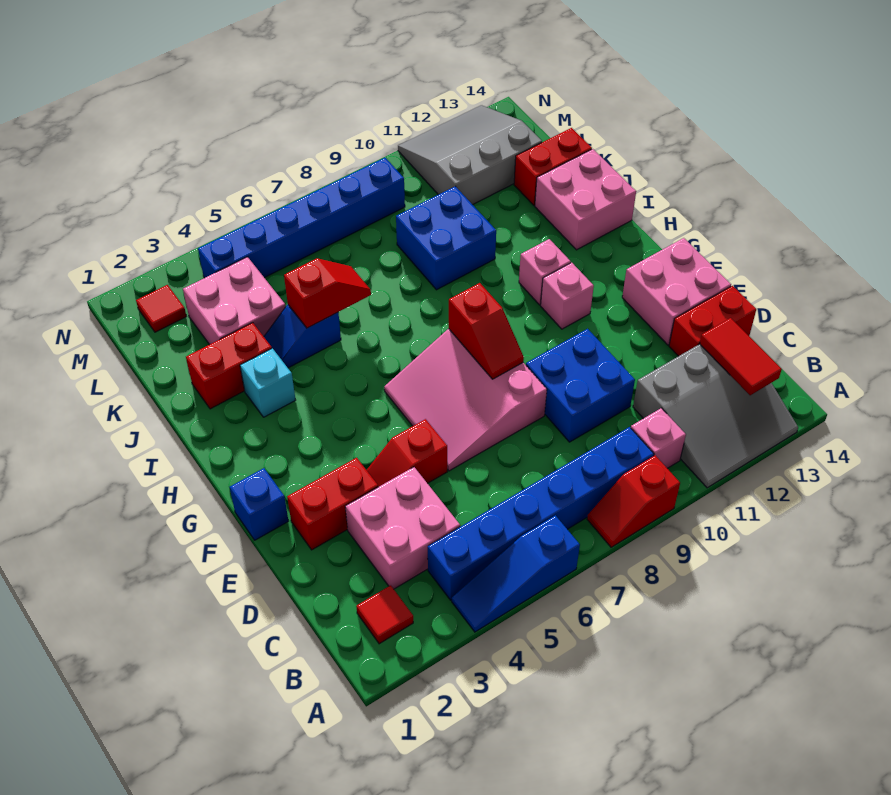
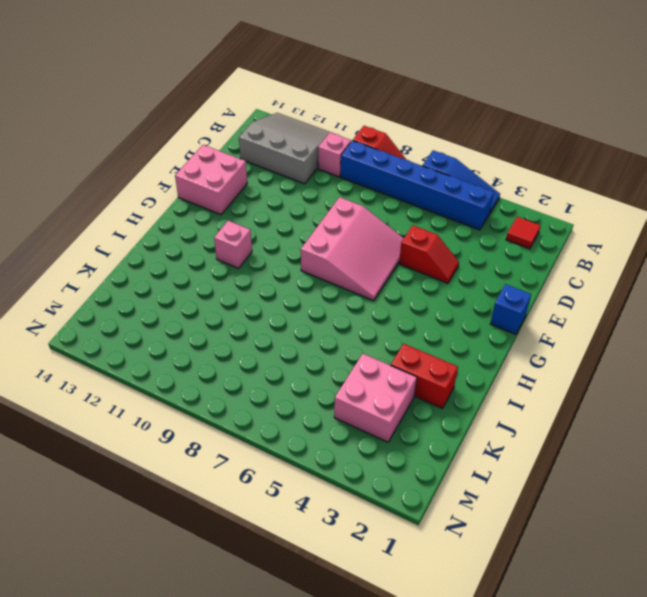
none -> pink brick C3:D4 level 1
none -> blue brick D9:E10 level 1
none -> red brick D13:D14 level 1

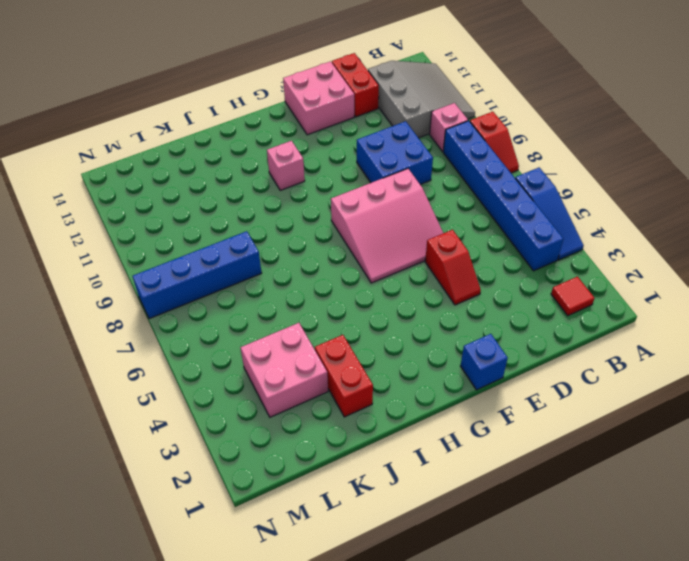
blue brick K8:N8 level 1 -> blue brick M4:M9 level 1
none -> pink brick C3:D4 level 1
none -> red brick E2:E3 level 1
none -> pink brick G11 level 1

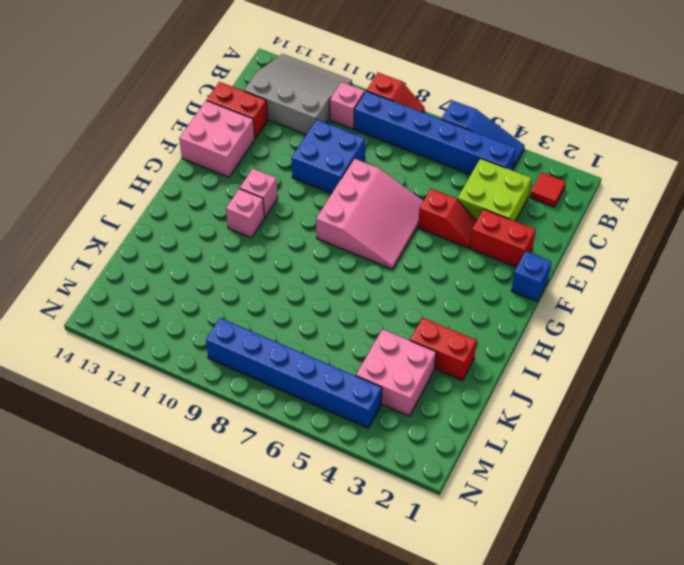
lime brick C3:D4 level 1 -> pink brick C3:D4 level 1
none -> cyan brick I3 level 1
none -> pink brick I13:J14 level 1
none -> blue slope J4:J5 level 1 top 5

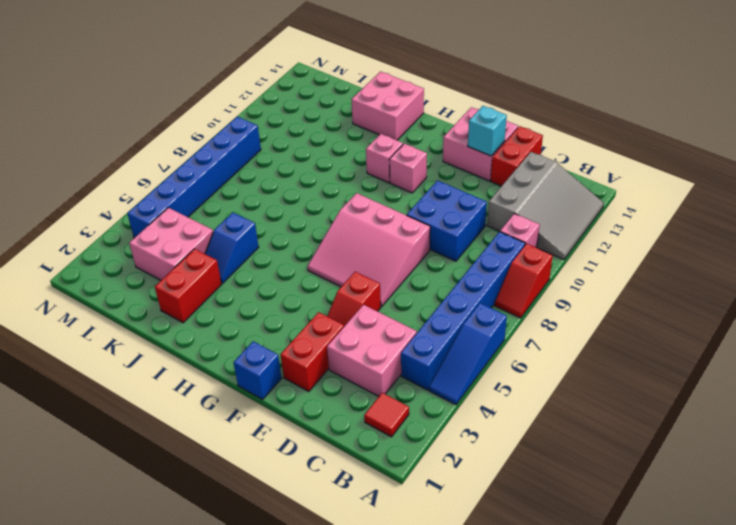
cyan brick E13 level 2 -> cyan brick I3 level 1
none -> blue brick J9:K10 level 1
none -> red brick K13:K14 level 1
none -> grey slope L11:N13 level 1 top L

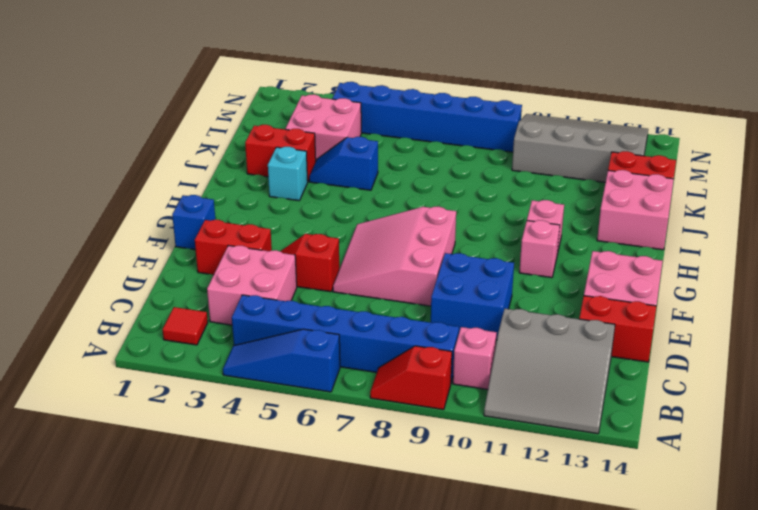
grey slope L10:N13 level 1 top L -> grey slope L11:N13 level 1 top L
none -> blue brick J9:K10 level 1
none -> red tile M2 level 1
none -> red tile B13:C13 level 2

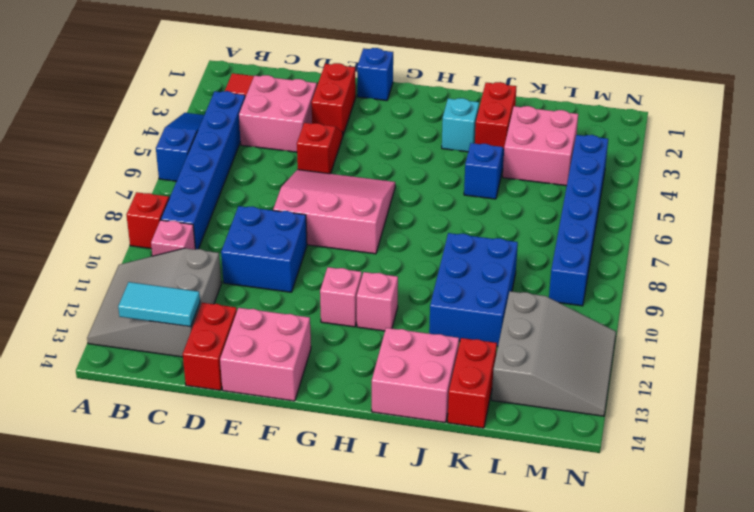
cyan tile B13:C13 level 2 -> red tile B13:C13 level 2
blue brick J9:K11 level 1 -> blue brick J9:K10 level 1
none -> red tile M2 level 1
none -> red slope F8:G8 level 2 top G
none -> red slope J5:J6 level 2 top 5

